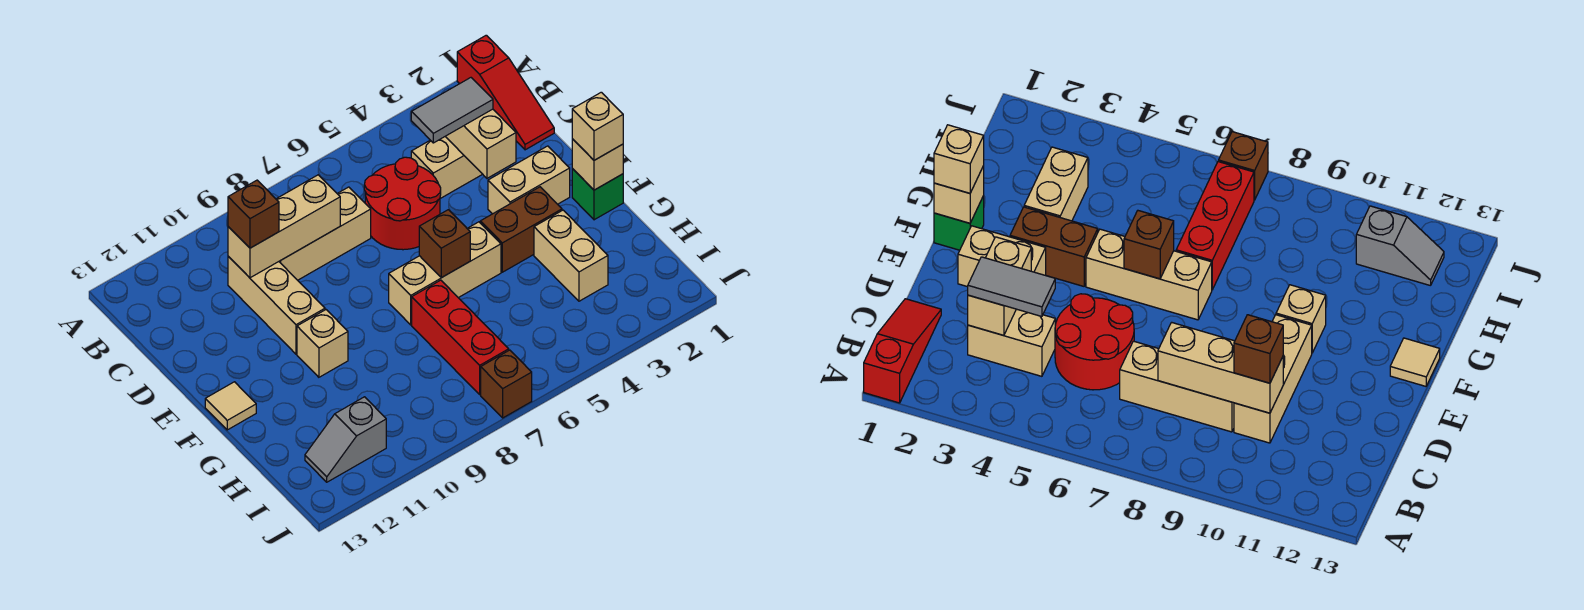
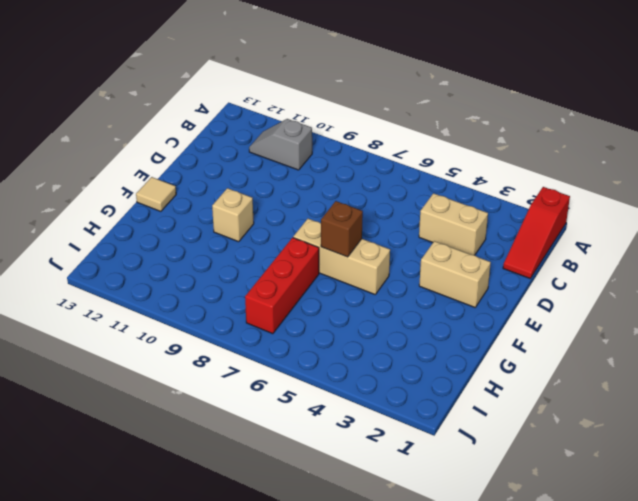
grey slope B10:B11 level 1 top 10 -> grey slope I11:I12 level 1 top 11
none -> red round brick C5:D6 level 1
none -> tan brick C7:C9 level 1
none -> tan brick C10:E10 level 1

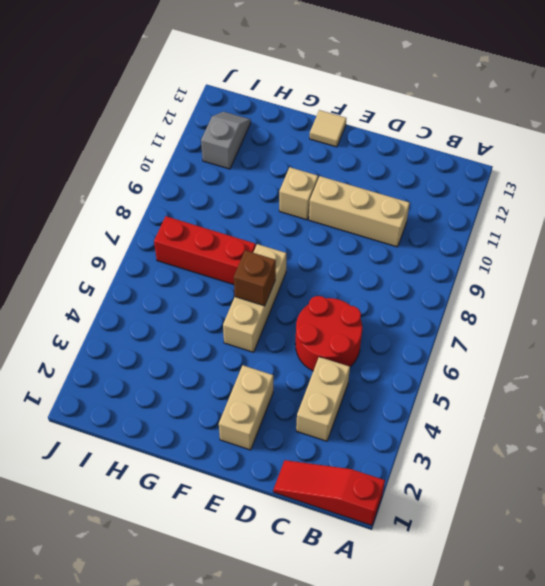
none -> tan brick C7:C9 level 1
none -> green brick F1 level 1
none -> brown brick F3:F4 level 1

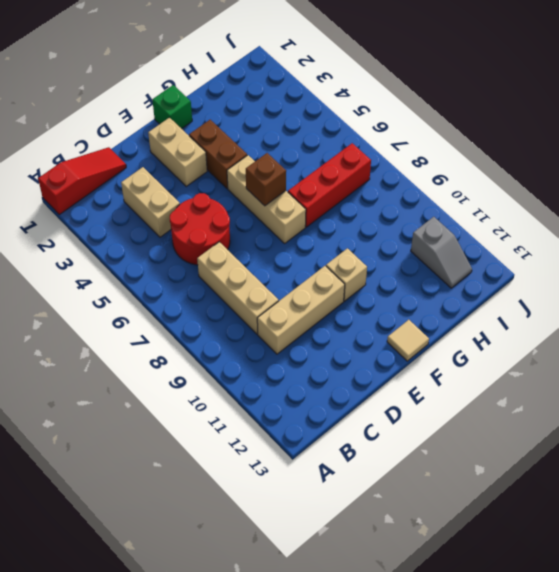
none -> tan brick G3:H3 level 1
none -> brown brick J7 level 1
none -> tan brick C3:D3 level 2

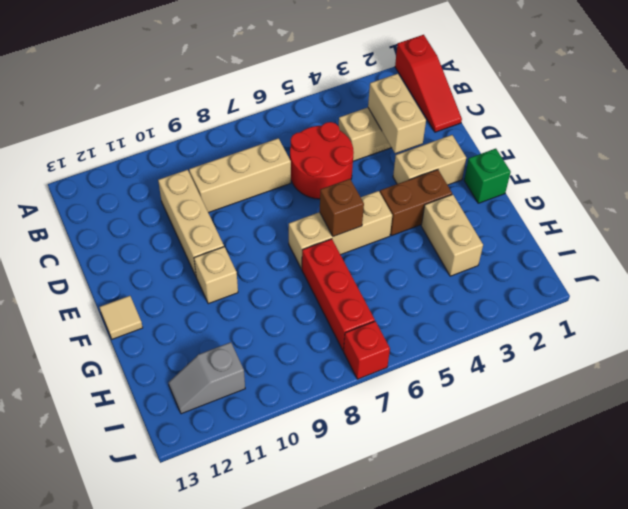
red brick J7 level 1 -> brown brick J7 level 1
none -> tan brick C8:C10 level 2
none -> tan brick F1 level 2
none -> grey tile C3:C4 level 3

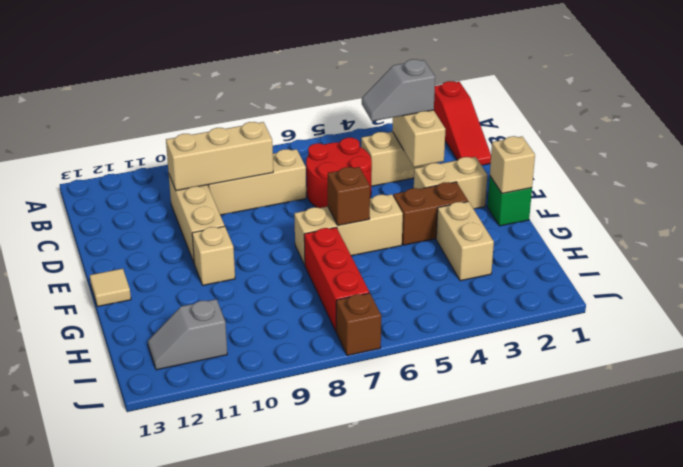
grey slope C3:C4 level 3 top 3 -> grey tile C3:C4 level 3
none -> brown brick C10 level 3
none -> tan brick F1 level 3

